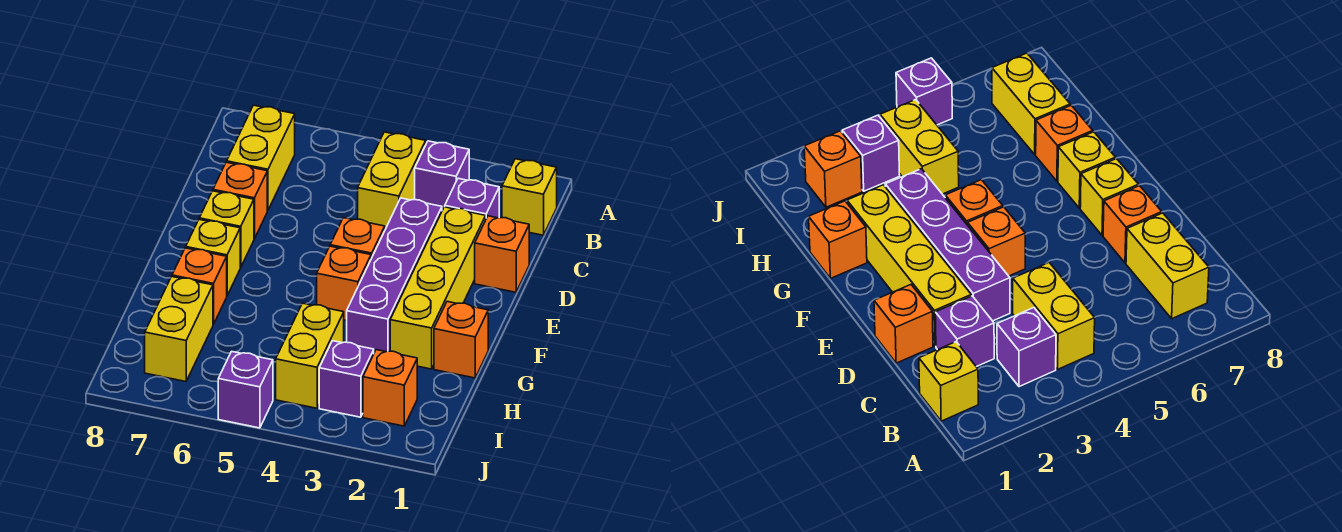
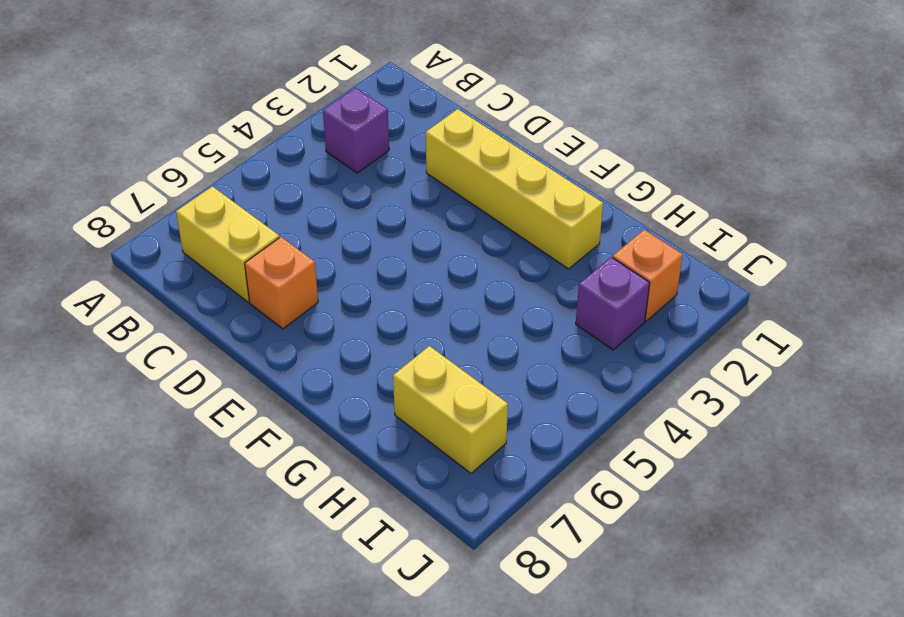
none -> yellow brick B1 level 1
none -> yellow brick B4:C4 level 1
none -> purple brick C2 level 1

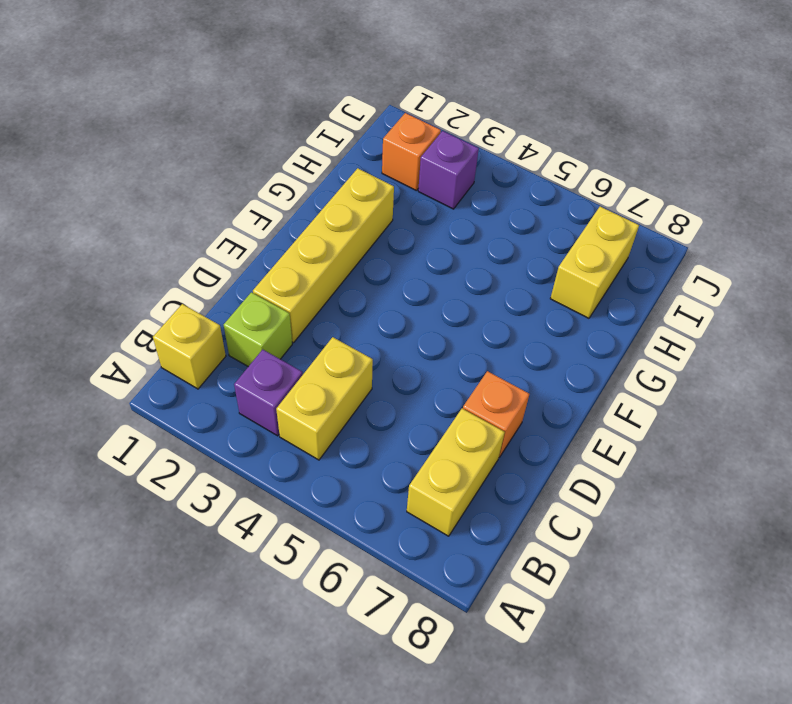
lime brick C2 level 1 -> purple brick C2 level 1
none -> orange brick D1 level 1
none -> purple brick D3:G3 level 1
none -> orange brick E4 level 1

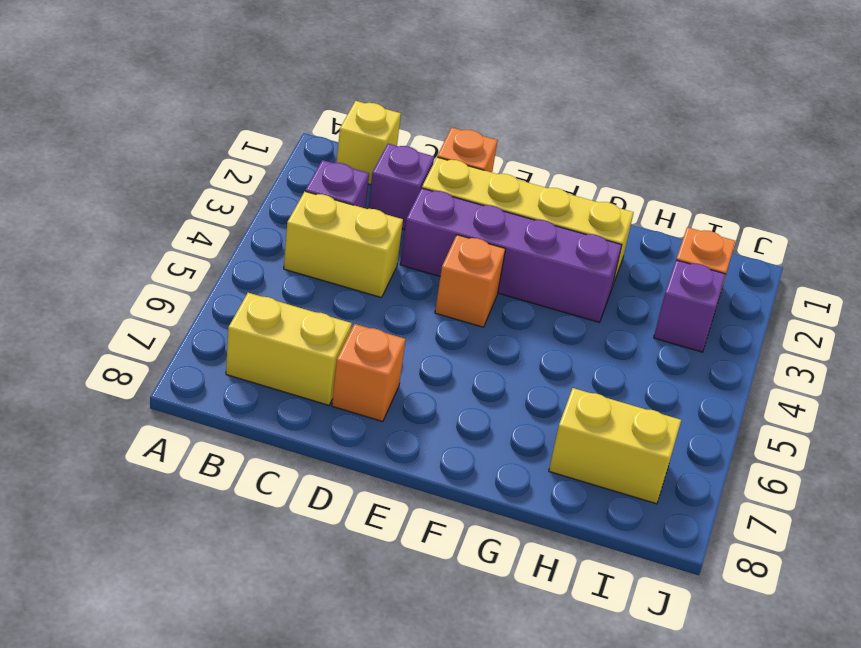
none -> yellow brick E7 level 1
none -> orange brick F4 level 1
none -> yellow brick F7 level 1

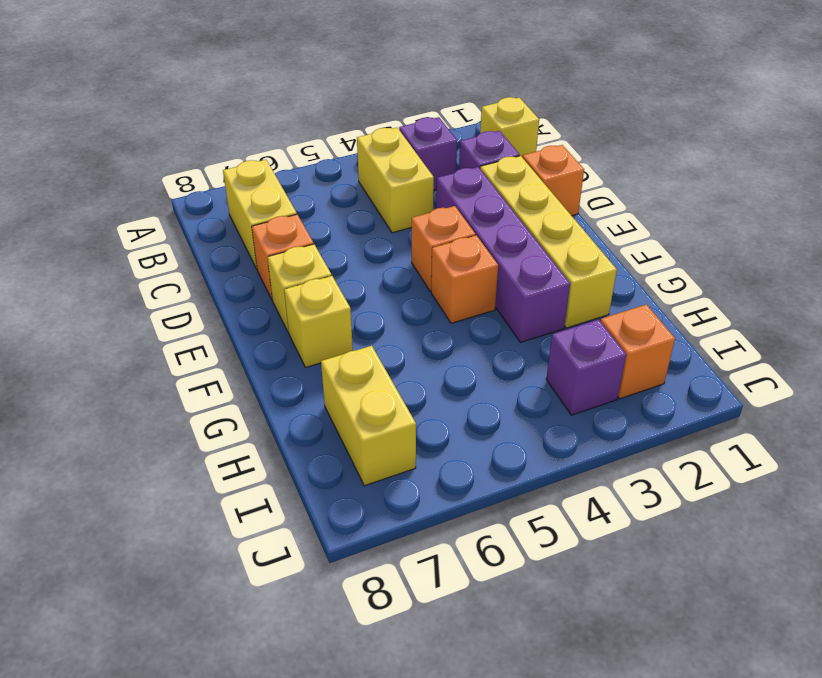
none -> orange brick G1 level 1
none -> orange brick G7 level 1
none -> yellow brick H4:I4 level 1

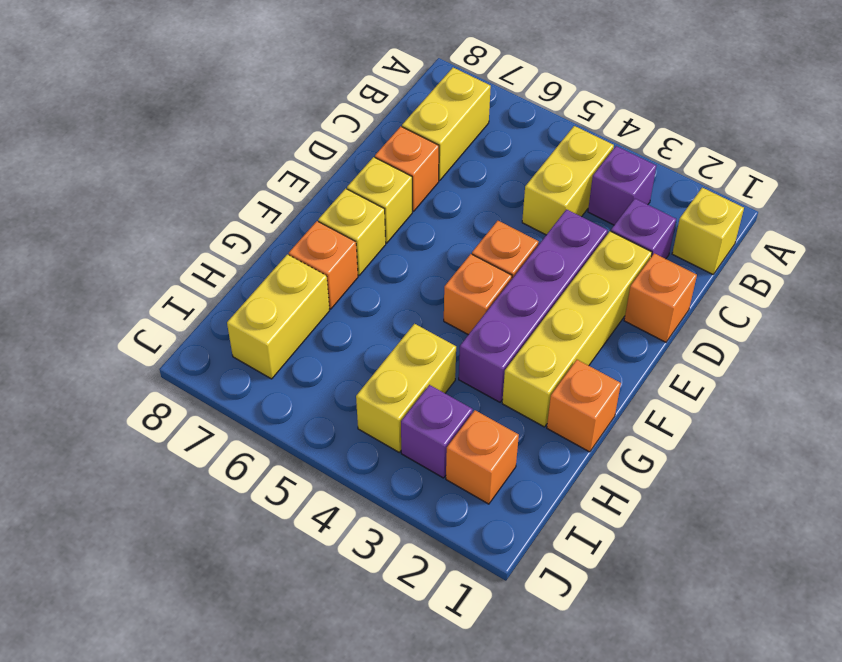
none -> purple brick J5 level 1

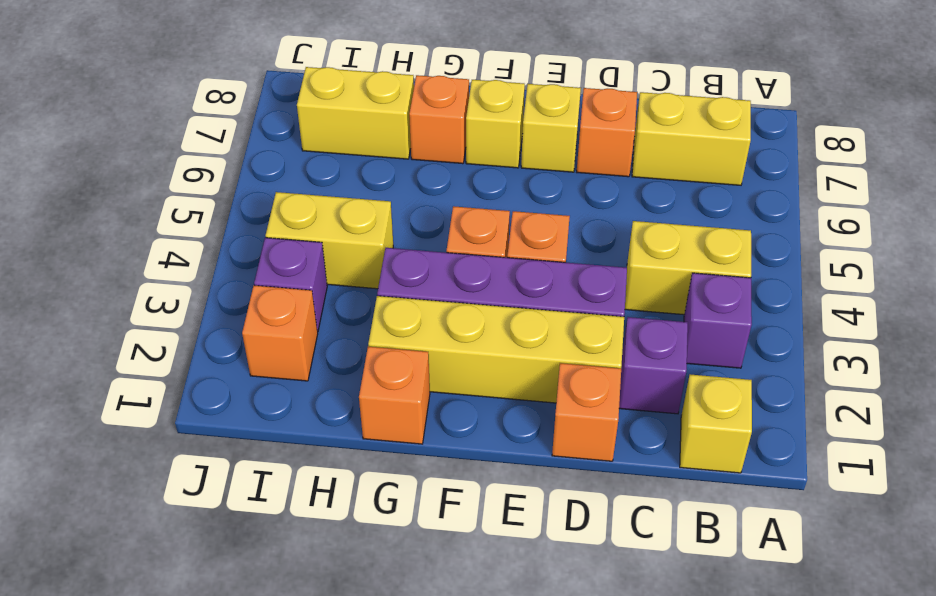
none -> purple brick J5 level 1

